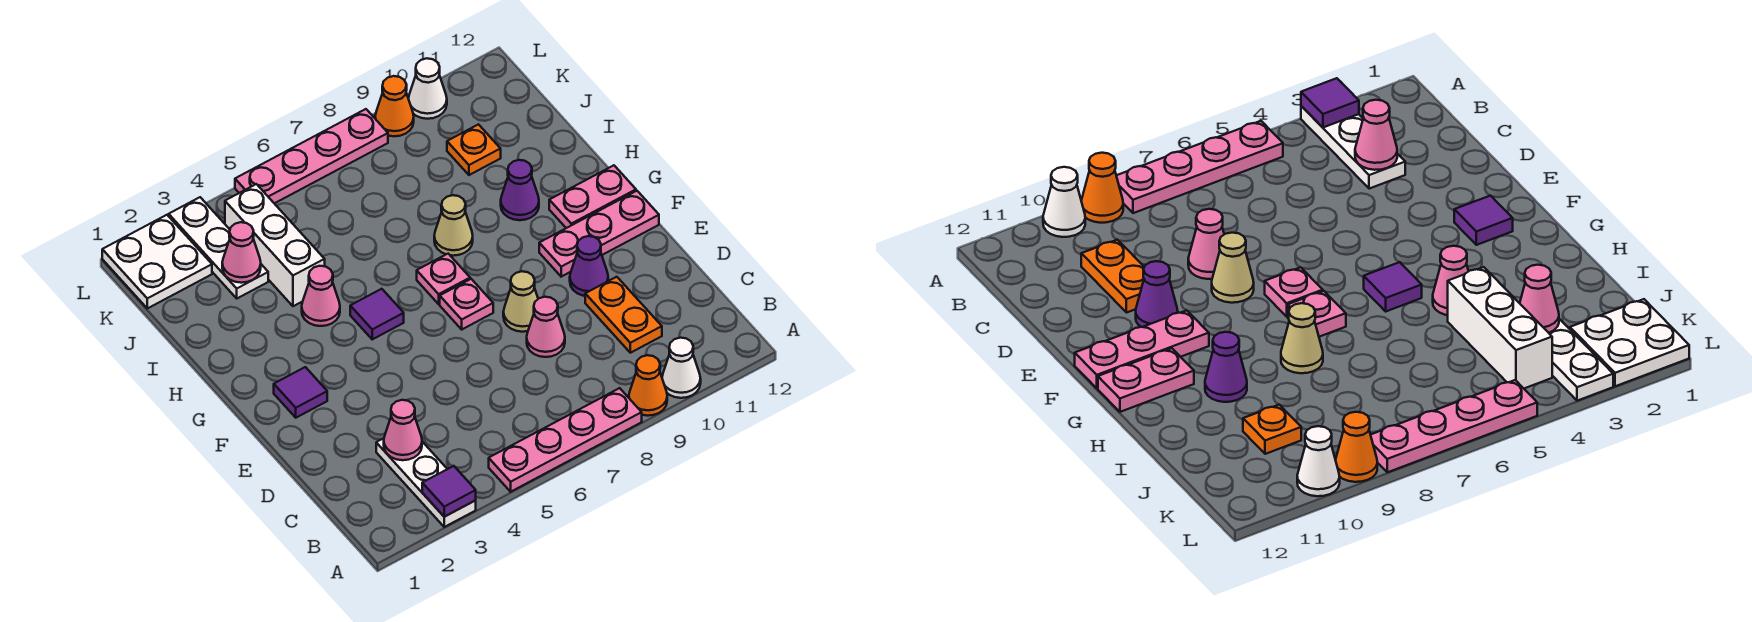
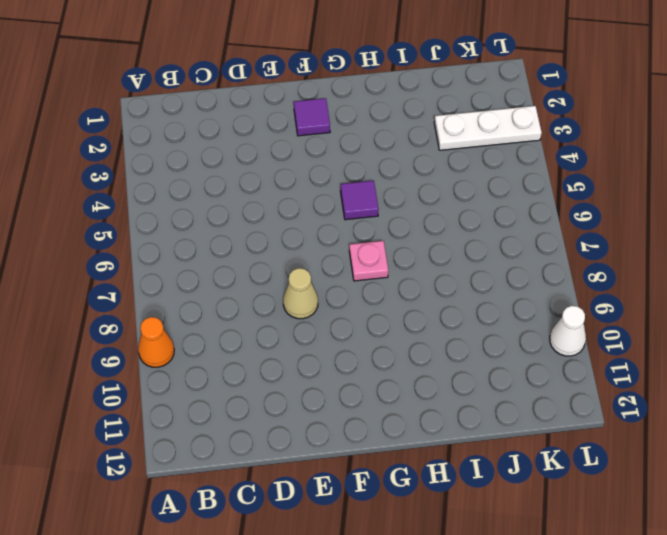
none -> white plate A3:C3 level 1
none -> pink plate A5:A8 level 1
none -> white cone A10 level 1

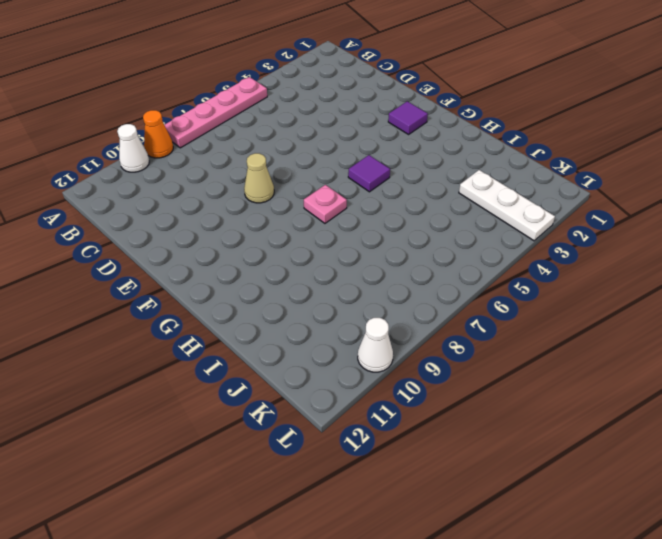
none -> white plate A3:C3 level 1
none -> orange plate C10:D10 level 1
none -> pink cone D8 level 1

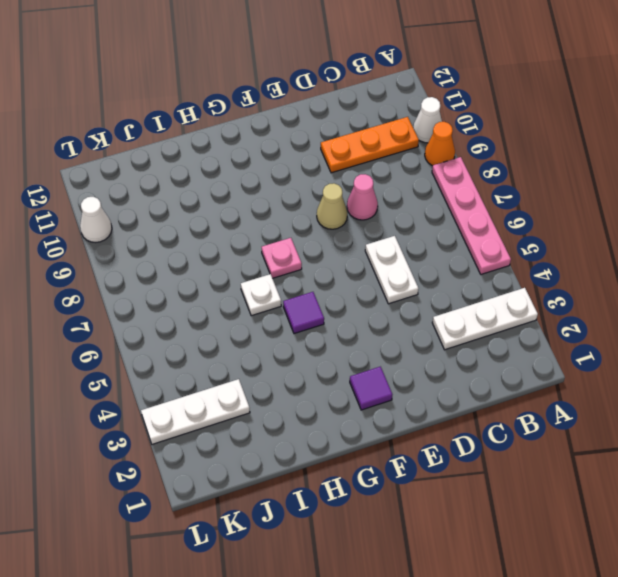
orange plate B10:D10 level 1 -> orange plate C10:D10 level 1
white plate D5:D6 level 1 -> none
white plate H6 level 1 -> none
none -> purple cone E10 level 1
none -> pink plate F7 level 1
none -> pink plate F10:F12 level 1

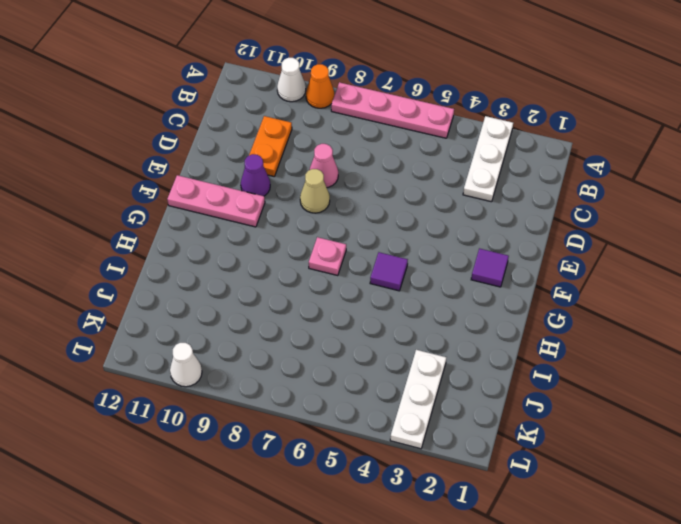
none -> pink plate F7 level 1
none -> pink plate G11:G12 level 1
none -> pink cone H4 level 1

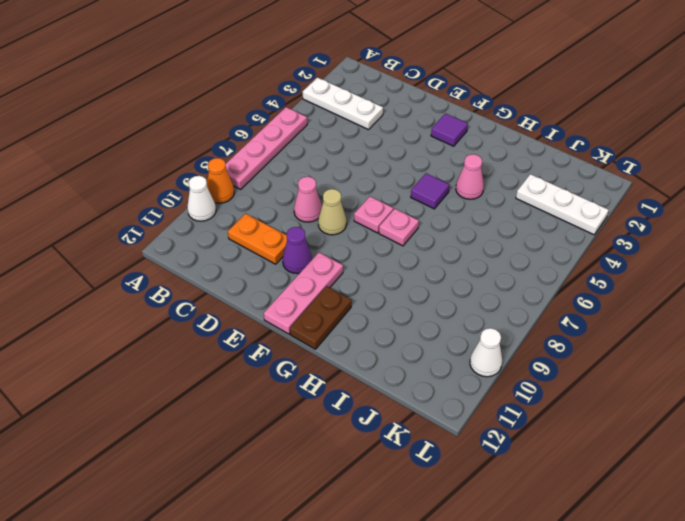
brown plate G11:G12 level 1 -> pink plate G11:G12 level 1
none -> tan cone H8 level 1
none -> purple cone H10 level 1
none -> white brick I4:K4 level 1

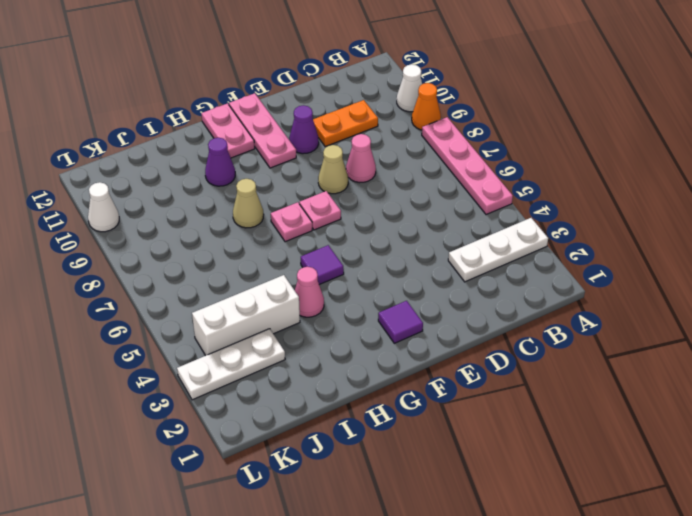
none -> orange plate J10 level 1
none -> white plate K1:L2 level 1
none -> pink plate L5:L8 level 1

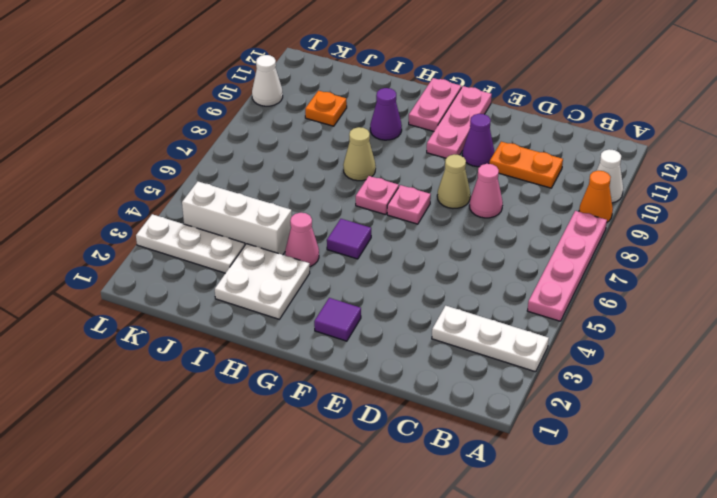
white plate H2:I3 level 1 -> white plate K1:L2 level 1
none -> pink plate L5:L8 level 1
none -> orange cone L9 level 1
none -> purple tile A3 level 2

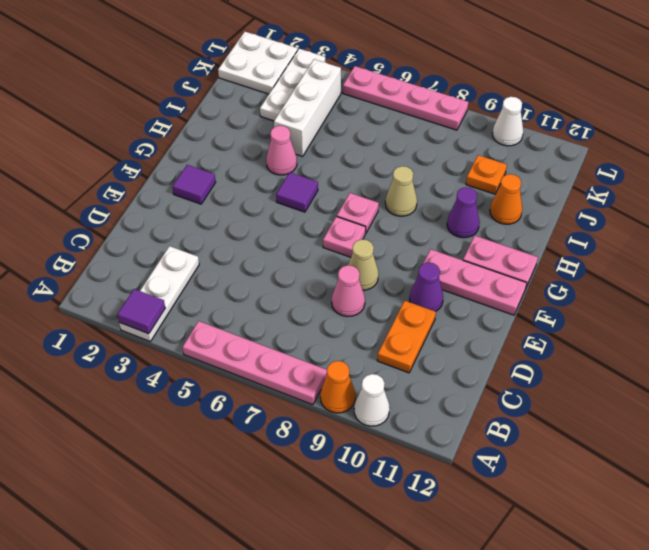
orange cone I11 level 1 -> orange cone L9 level 1
none -> pink cone C3 level 2
none -> pink cone J3 level 2

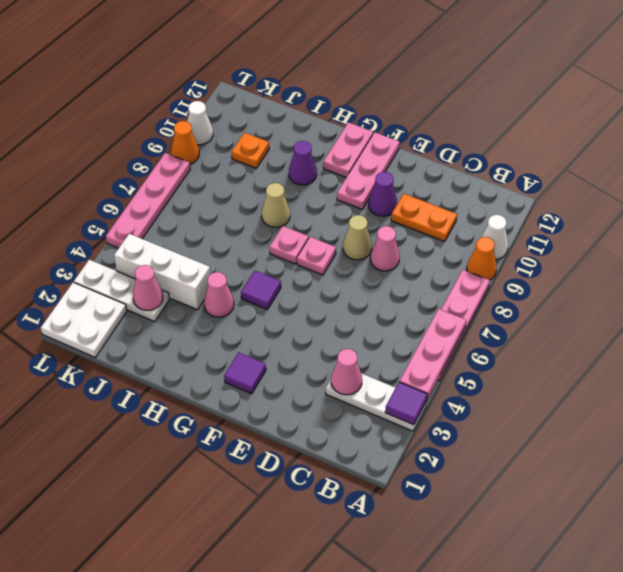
pink plate A4:A6 level 2 -> none

